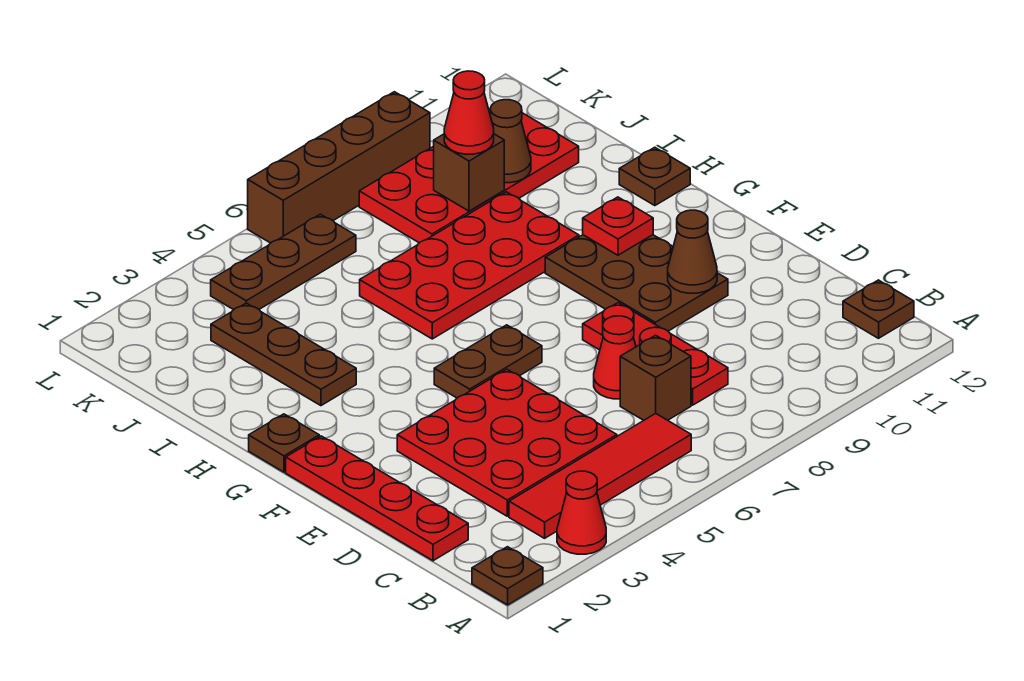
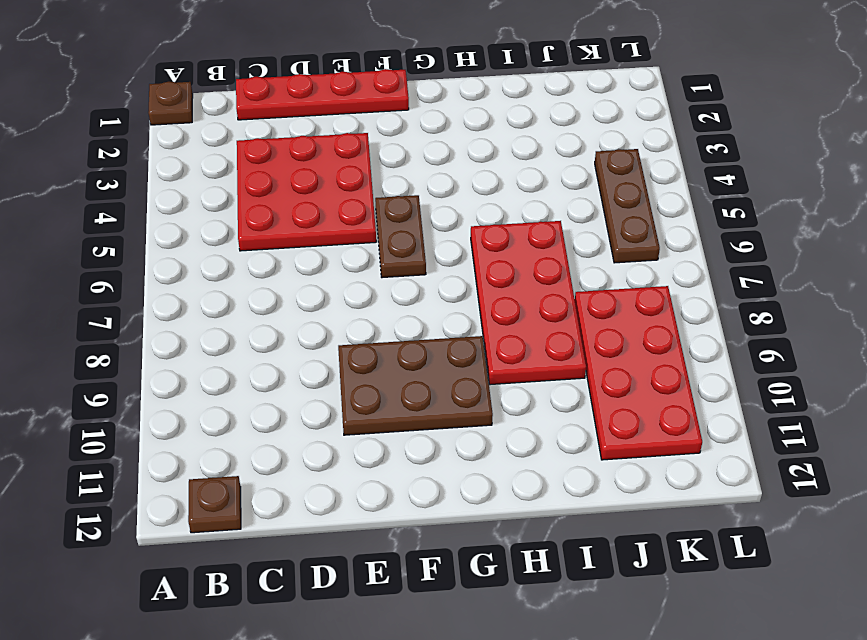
none -> red cone A3 level 1
none -> red tile B3:B6 level 1
none -> brown brick C7 level 1

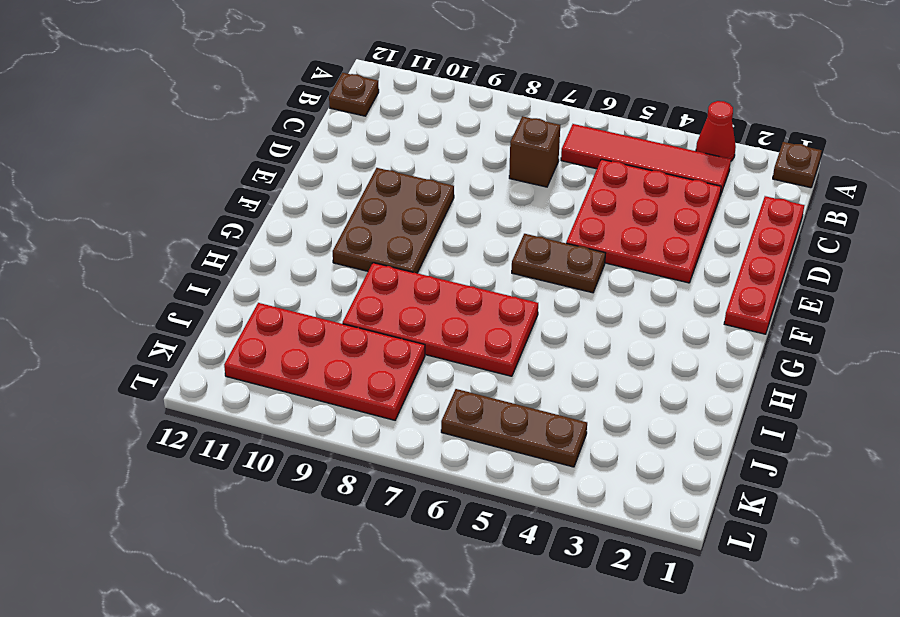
none -> red plate C8:E8 level 1
none -> red cone D7 level 1
none -> brown plate G1 level 1

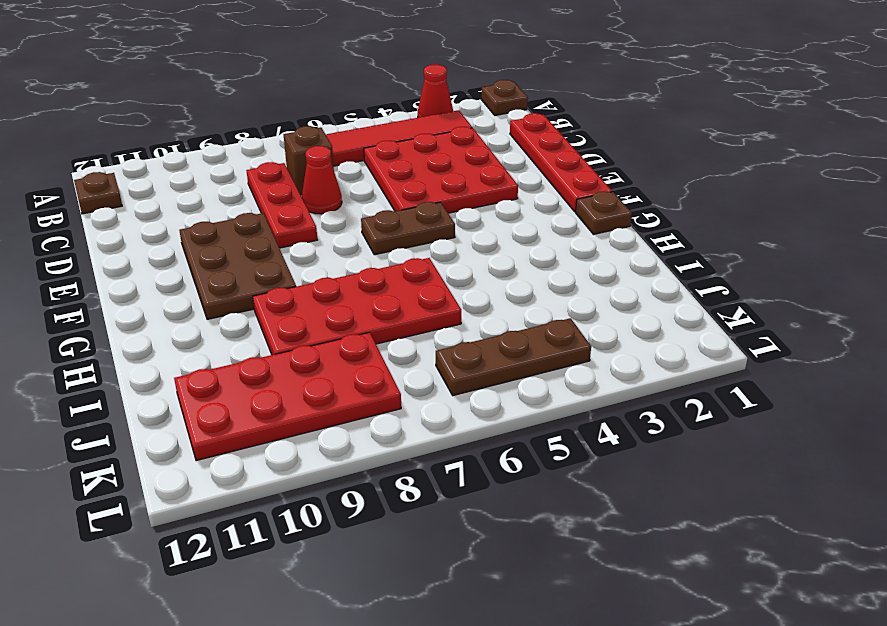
none -> brown plate H3:J3 level 1
none -> brown plate H12 level 1
none -> brown brick L6:L9 level 1

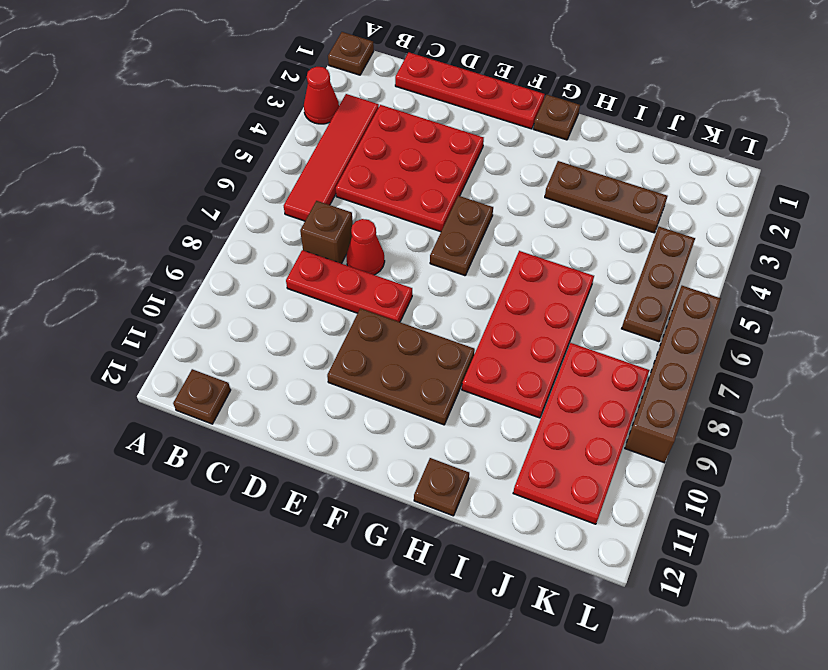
none -> brown cone E10 level 2
none -> red plate G10 level 2
none -> brown brick J9 level 2

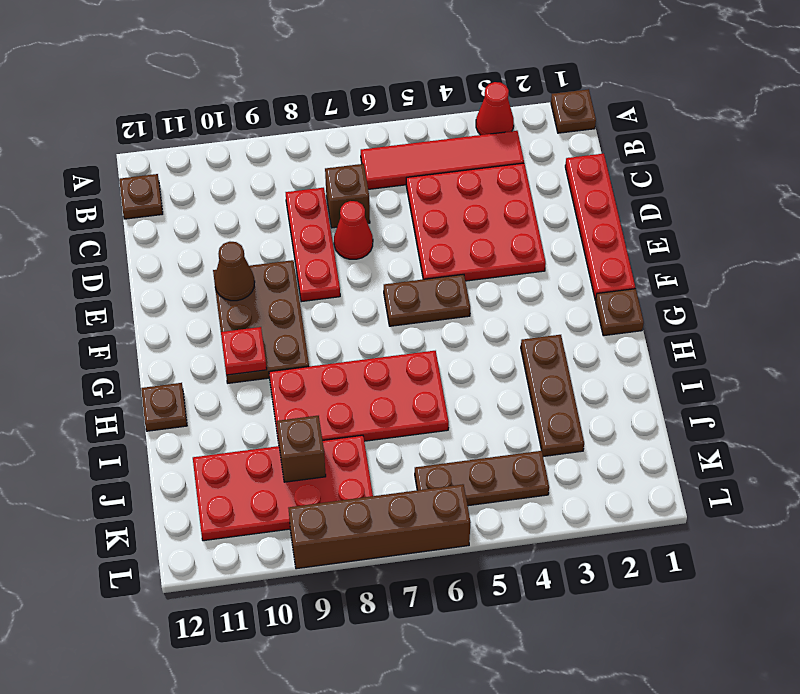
none -> brown cone J10 level 2
none -> red cone J9 level 3

